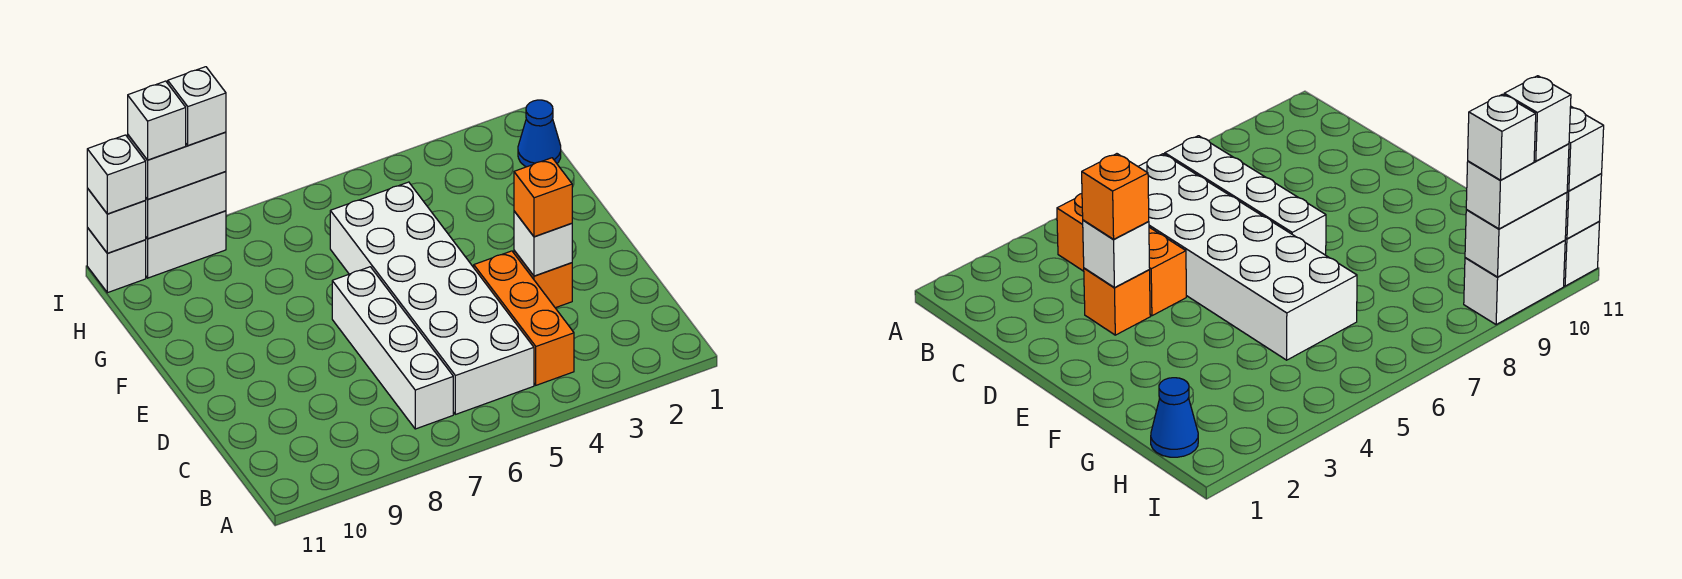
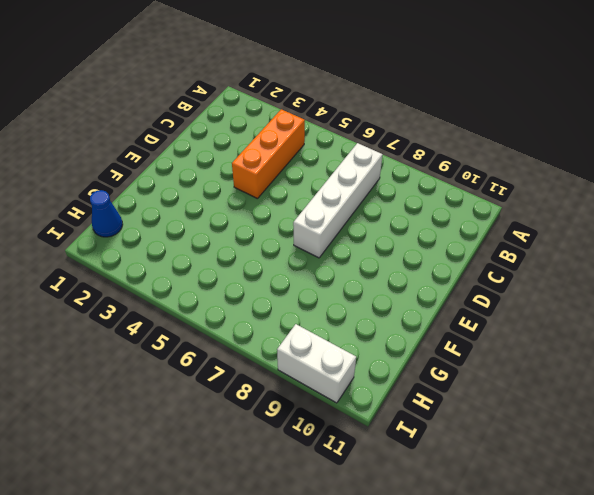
none -> white brick B5:G6 level 1
none -> orange brick D3 level 1
none -> white brick I11 level 1

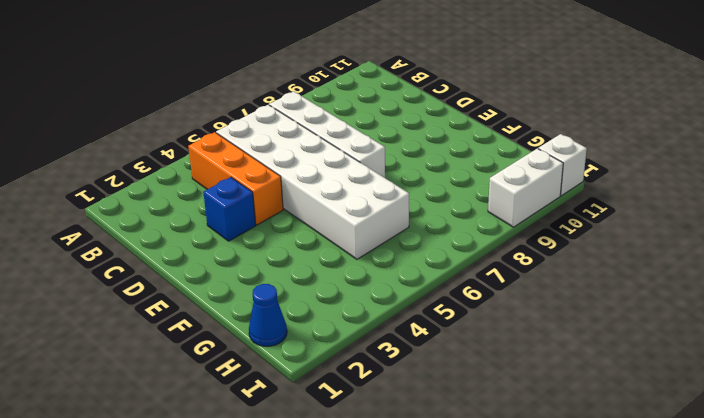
blue brick D3 level 1 -> orange brick D3 level 1
none -> white brick D3 level 2
none -> white brick I9:I10 level 2
none -> white brick I11 level 2

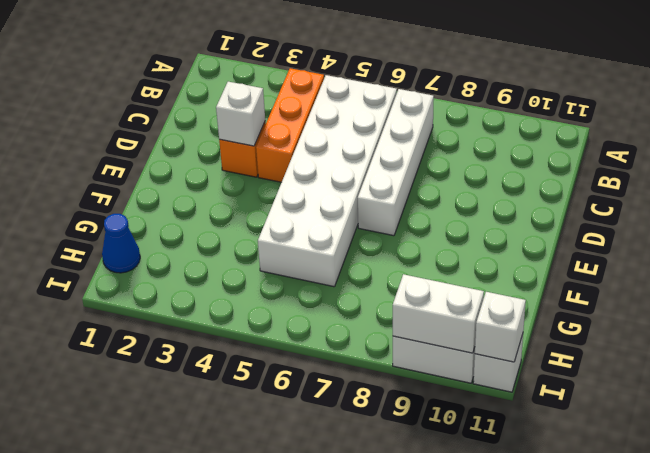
none -> orange brick D3 level 3
none -> white brick I9:I10 level 3
none -> white brick I11 level 3

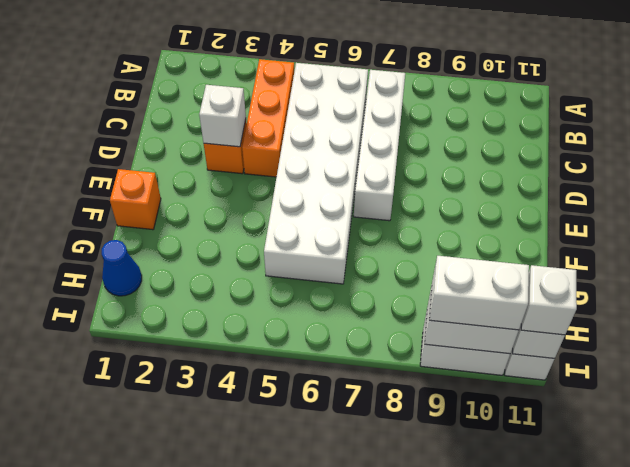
orange brick F1 level 1 -> orange brick D3 level 3
none -> white brick I9 level 4
none -> white brick I10 level 4

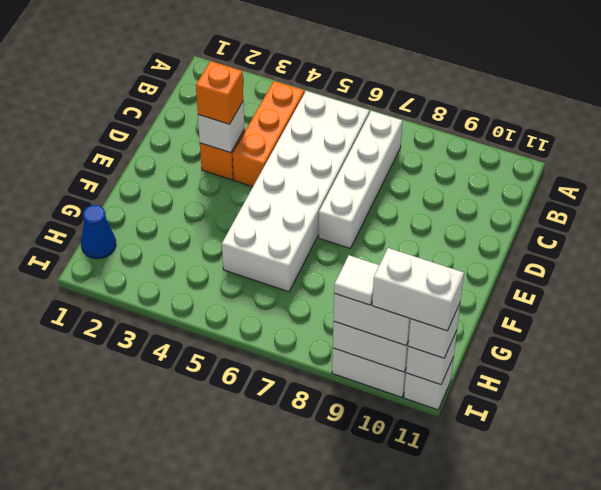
white tile I9 level 4 -> white brick I9 level 4
white brick I10:I11 level 4 -> white brick I10 level 4

